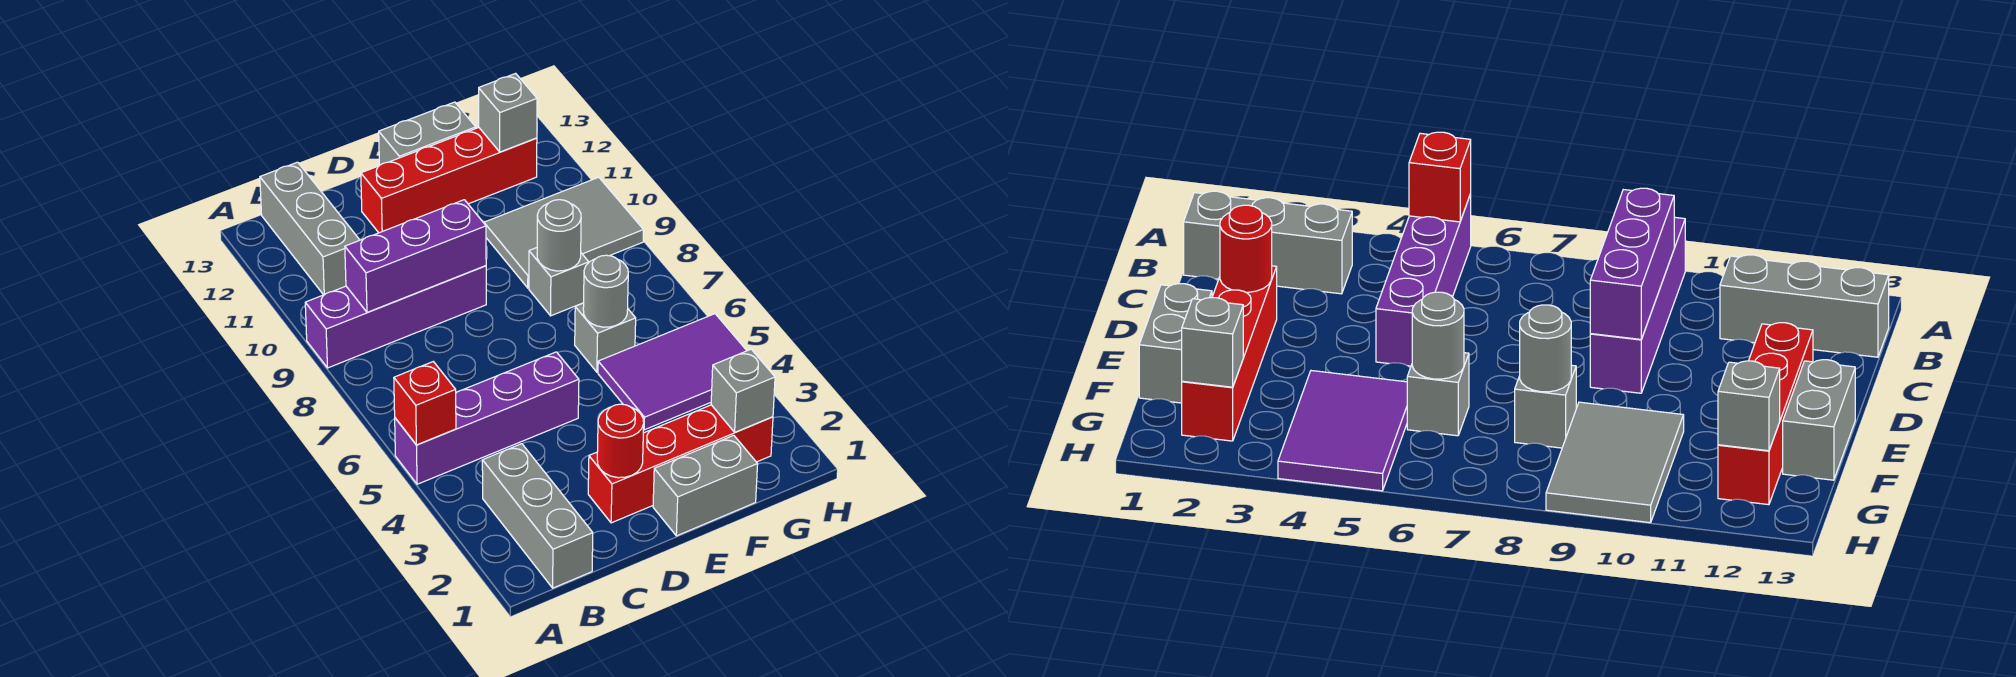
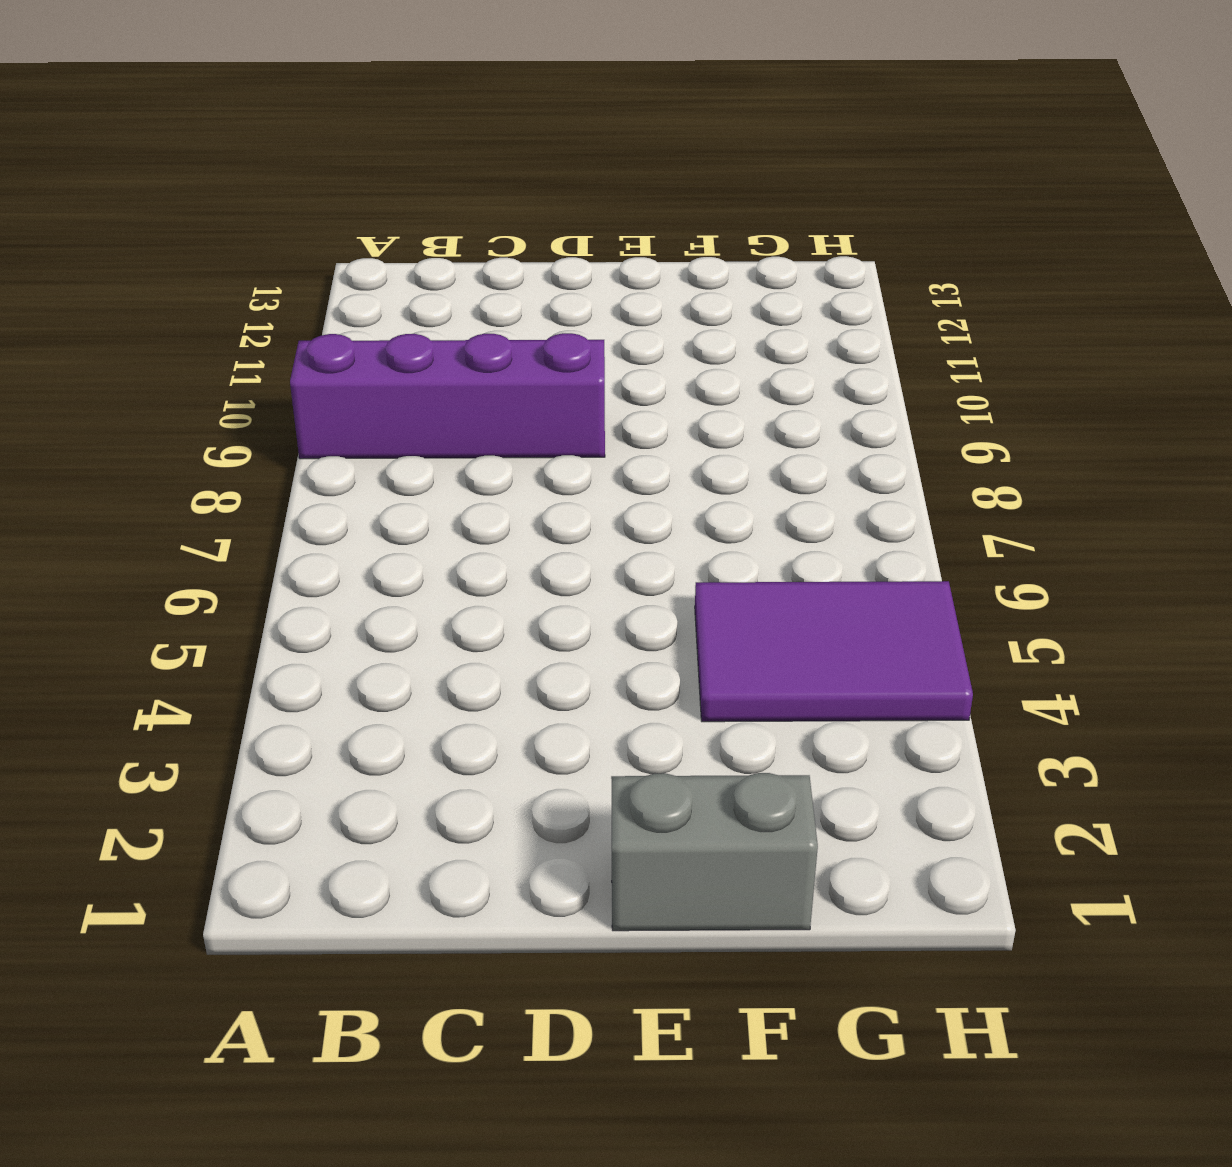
none -> purple brick A5:D5 level 1
none -> grey brick B1:B3 level 1
none -> grey brick B11:B13 level 1

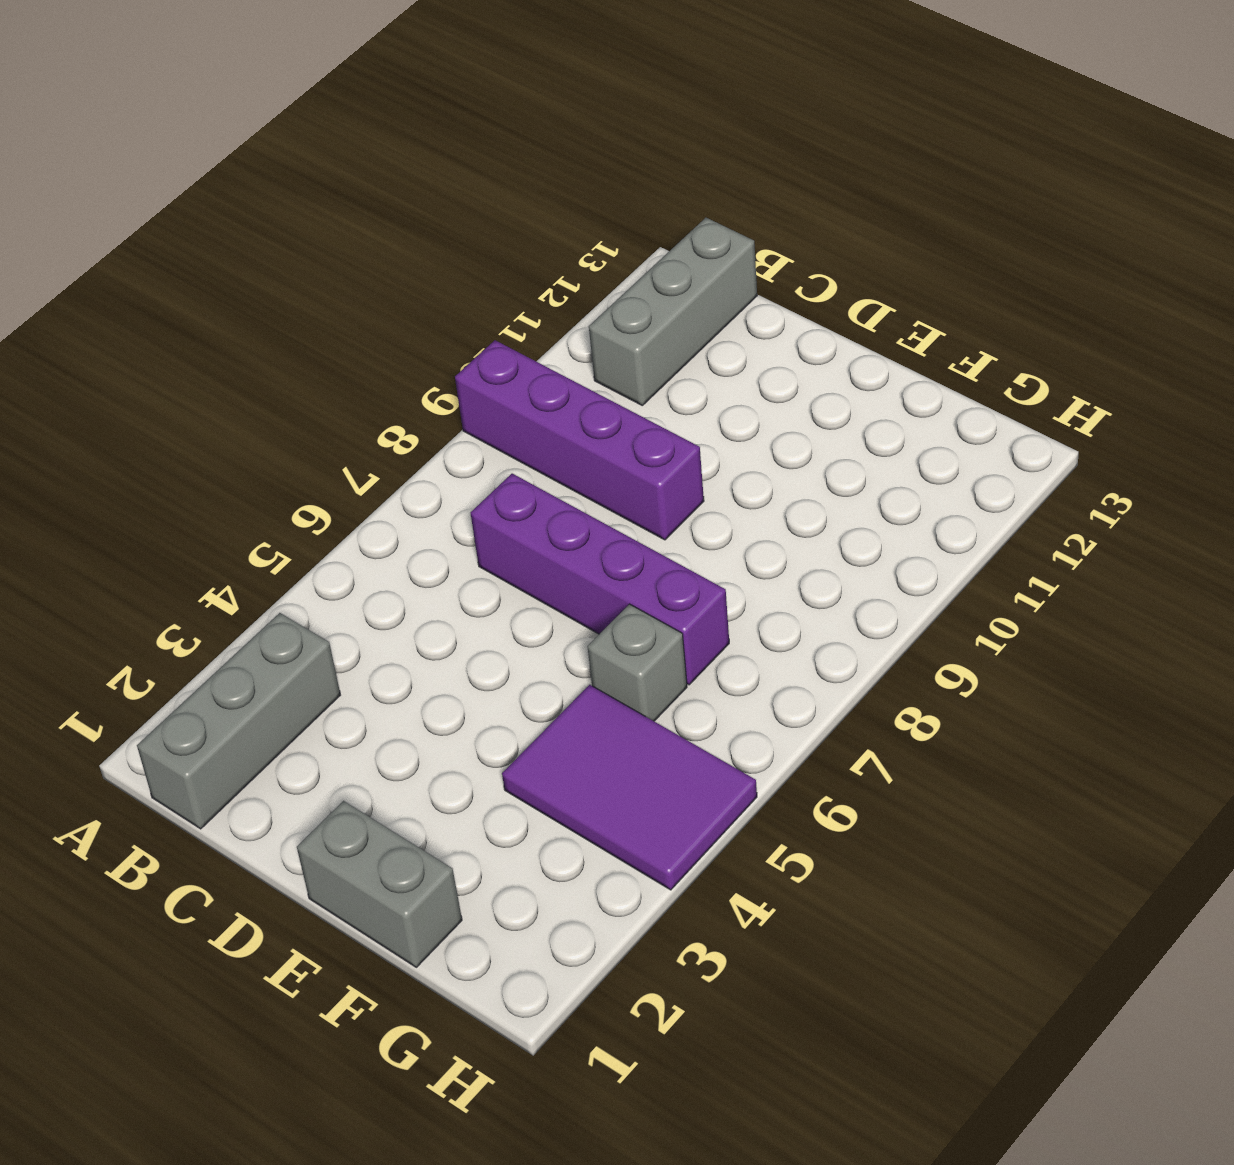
purple brick C7:F7 level 1 -> purple brick A5:D5 level 1
none -> red brick D2:G2 level 1
none -> red brick D12:G12 level 1
none -> grey brick E13:F13 level 1

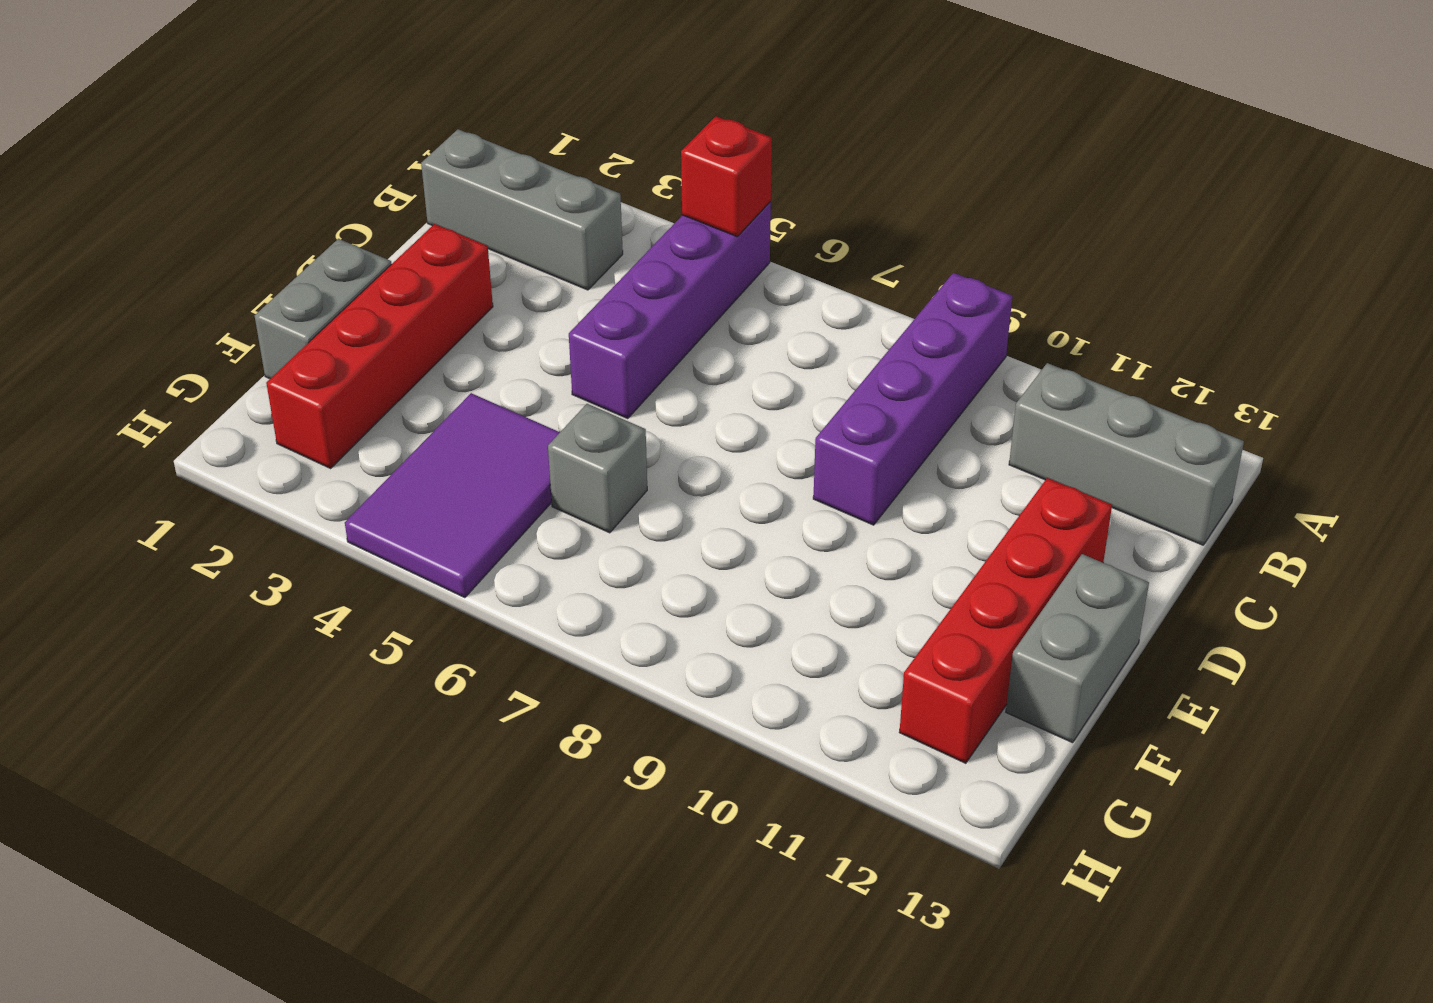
none -> grey brick F8 level 1
none -> grey tile F9:H10 level 1
none -> purple brick B9:D9 level 2

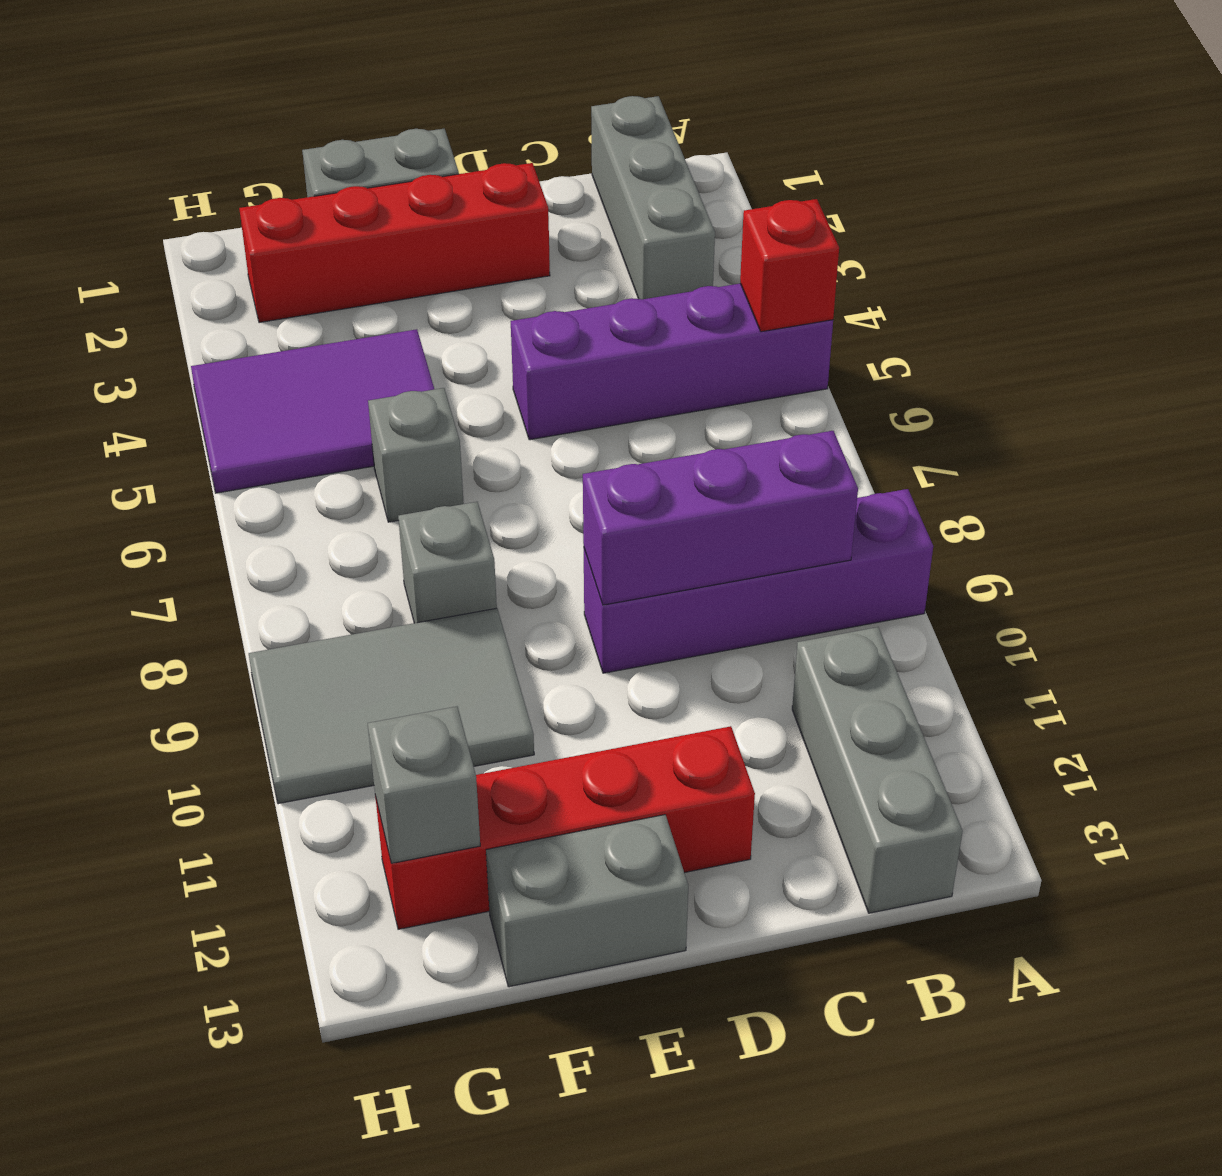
none -> red round brick D2 level 2
none -> grey round brick F6 level 2
none -> grey round brick F8 level 2

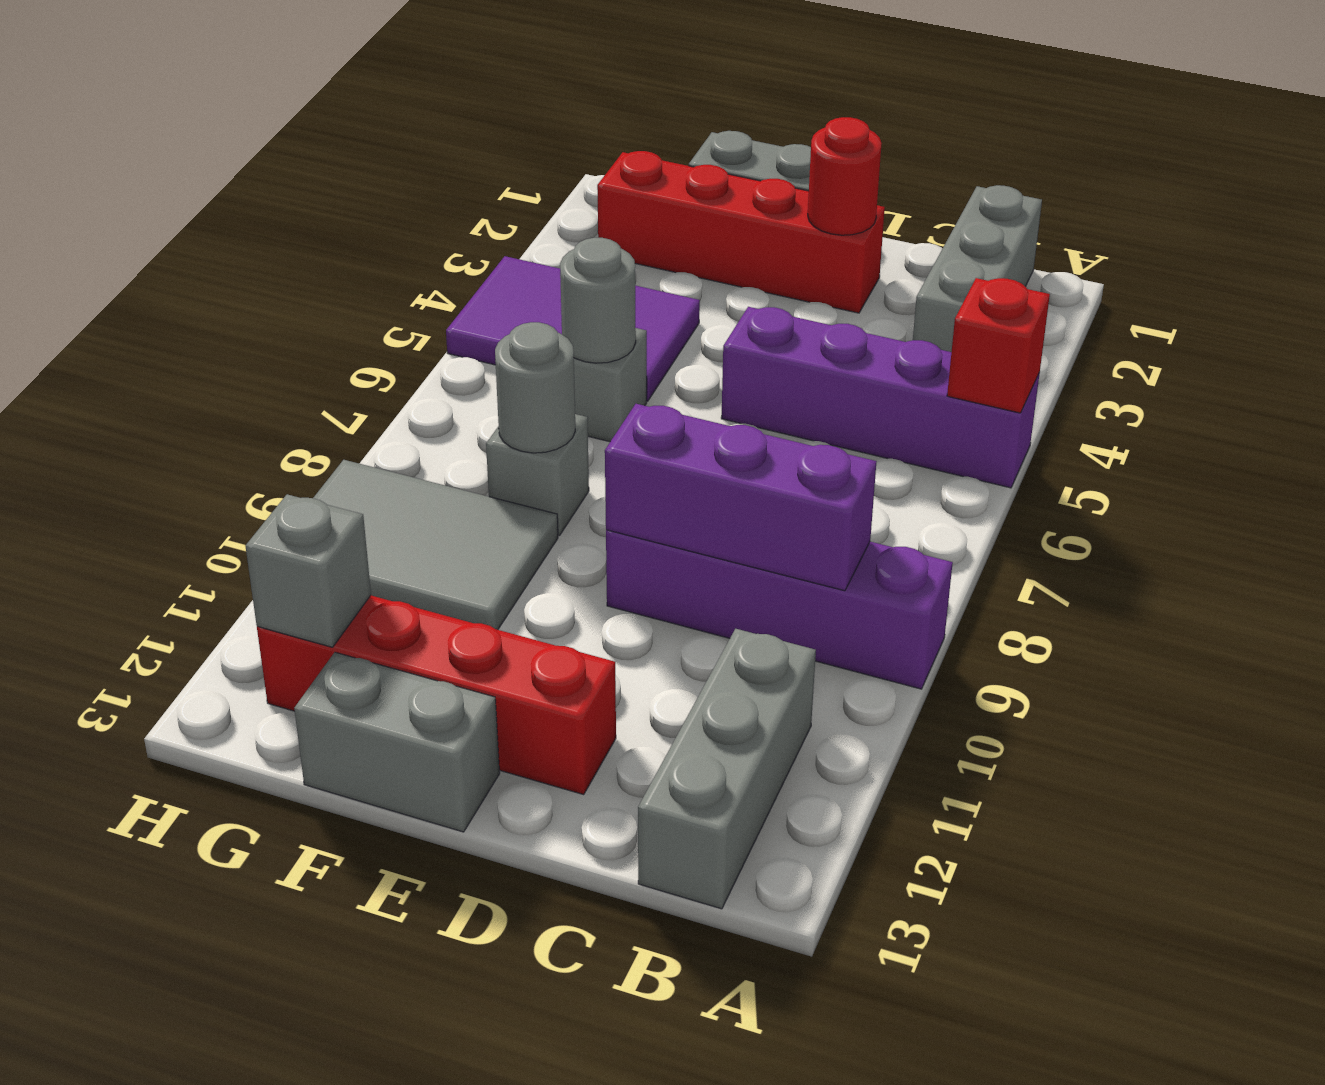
none -> grey brick G2 level 2

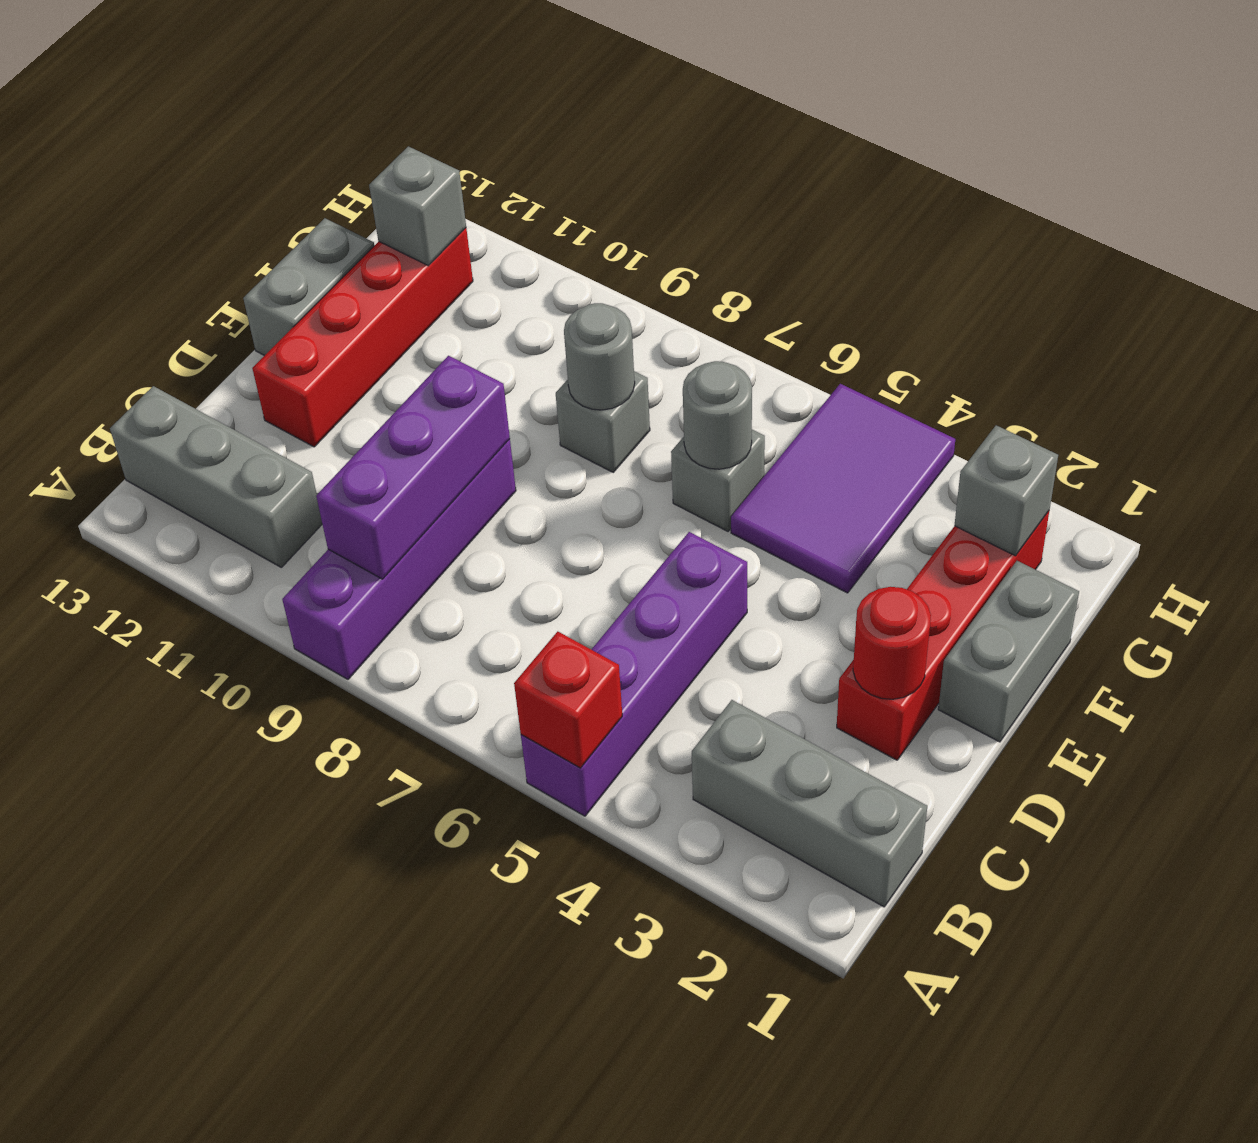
none -> grey tile F9:H10 level 1

